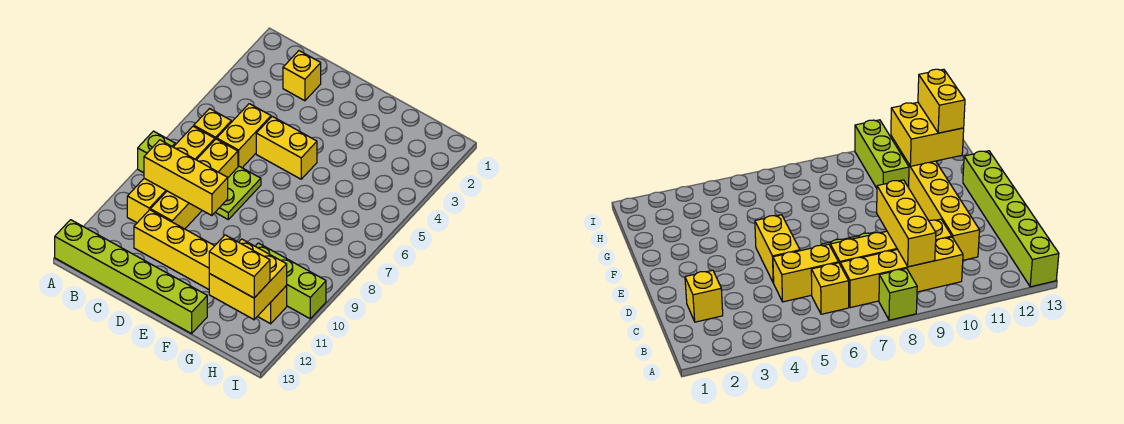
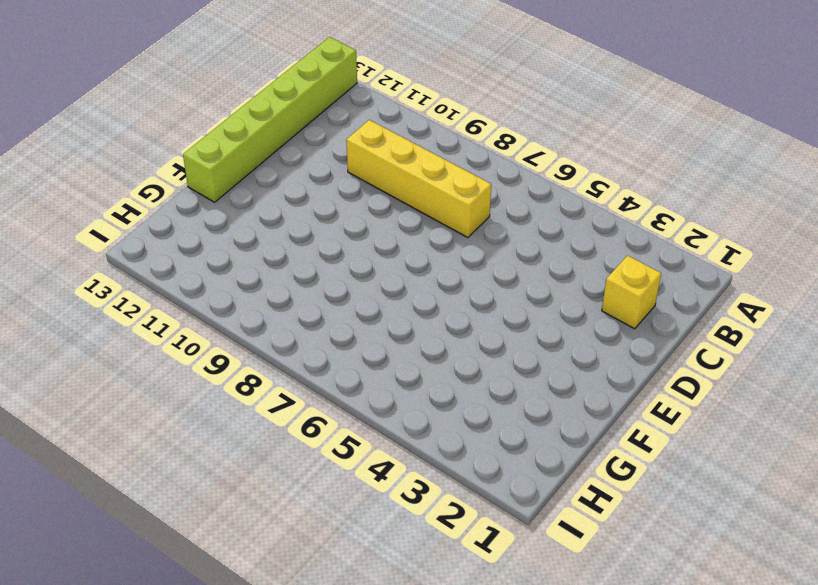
none -> lime brick A8 level 1
none -> yellow brick B6 level 1
none -> yellow brick B7:B10 level 1

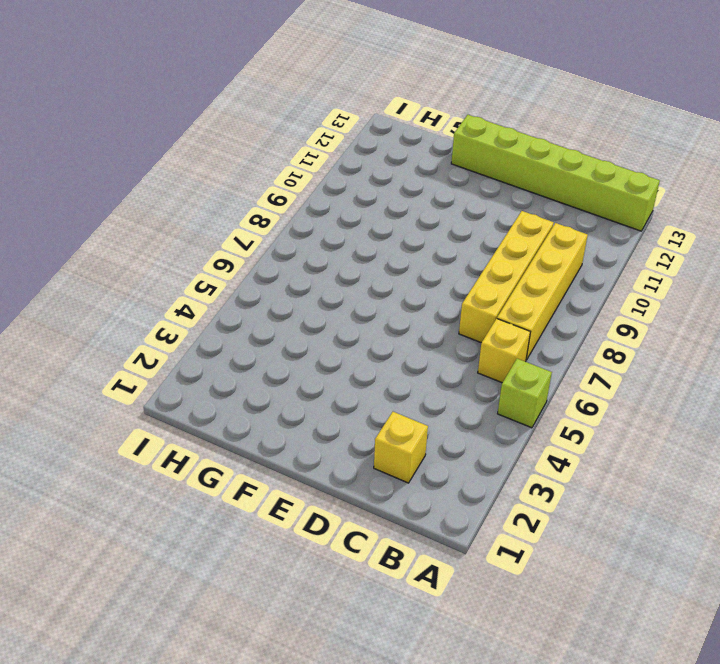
lime brick A5 level 1 -> lime brick A8 level 1
none -> yellow brick C5:C6 level 1
none -> yellow brick C11:H11 level 1
none -> yellow brick D5:E5 level 1

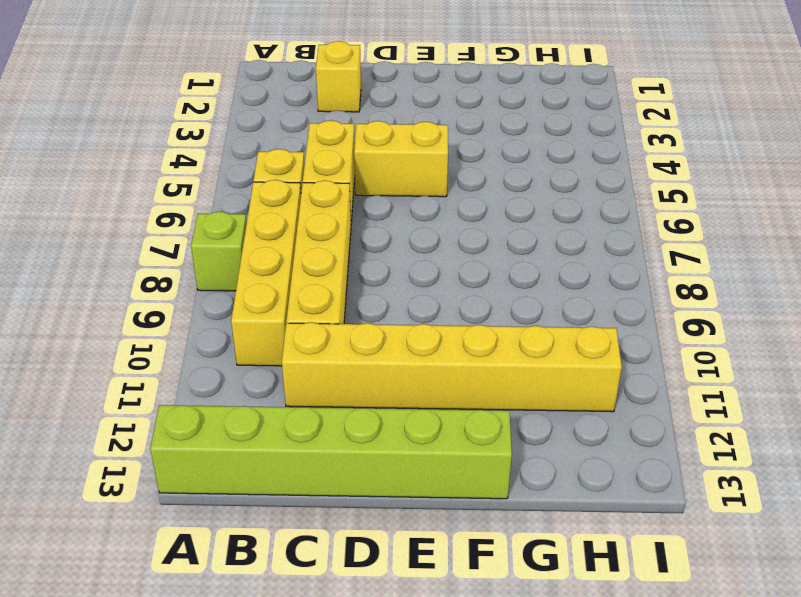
none -> lime plate D7:D8 level 1
none -> lime brick G10:I10 level 1
none -> yellow brick B9:D9 level 2

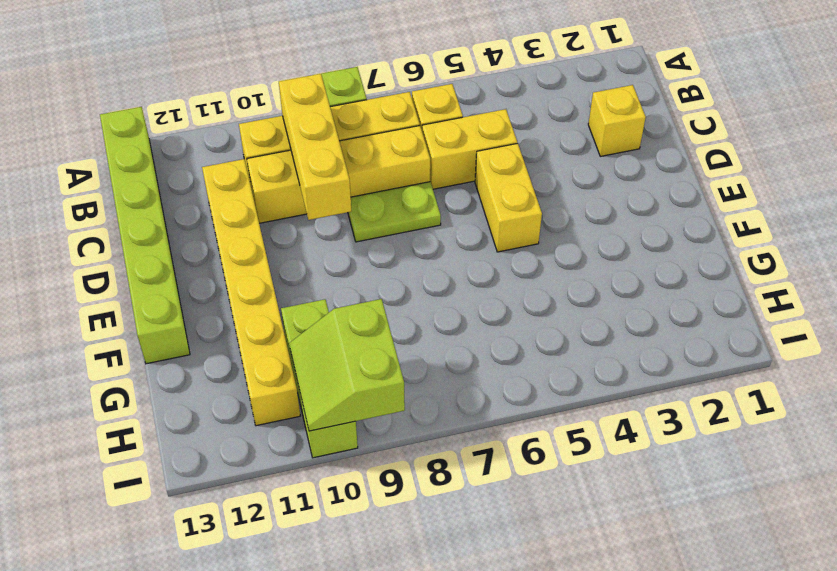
lime slope H9:I10 level 2 top 9 -> none
none -> yellow brick G11:H12 level 2
none -> yellow brick G12:H12 level 3

